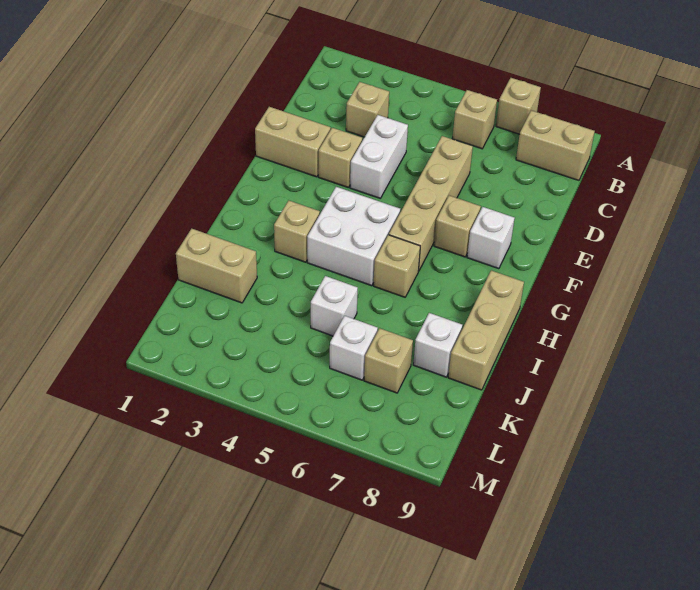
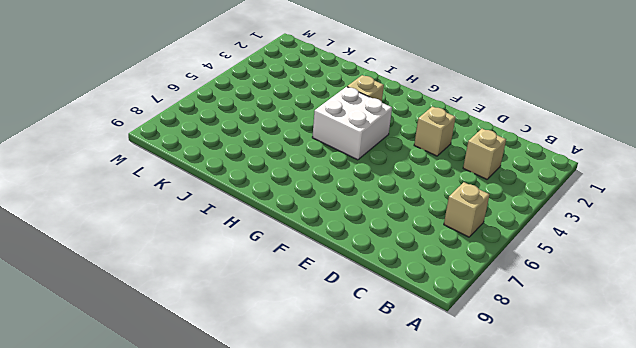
none -> tan brick A7 level 1
none -> tan brick B8:B9 level 1
none -> white brick D4:E4 level 1

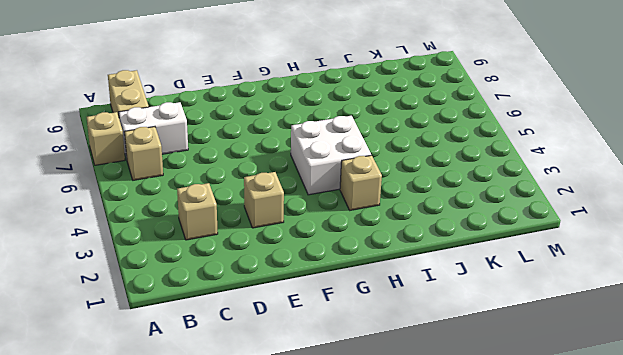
white brick B7:C7 level 1 -> white brick D4:E4 level 1
none -> tan brick D6:G6 level 1
none -> tan brick E1:E2 level 1
none -> tan brick F7 level 1

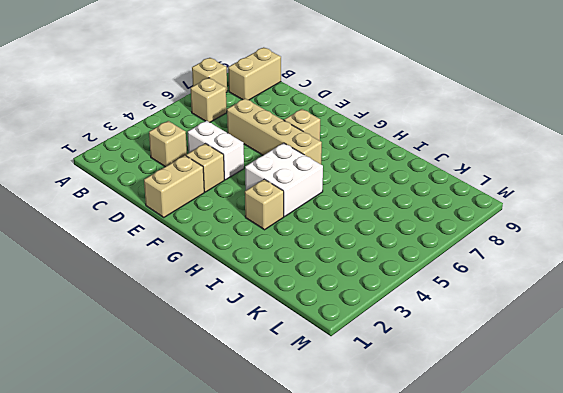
none -> white brick F8 level 1
none -> tan brick H6 level 1
none -> tan brick H9:J9 level 1

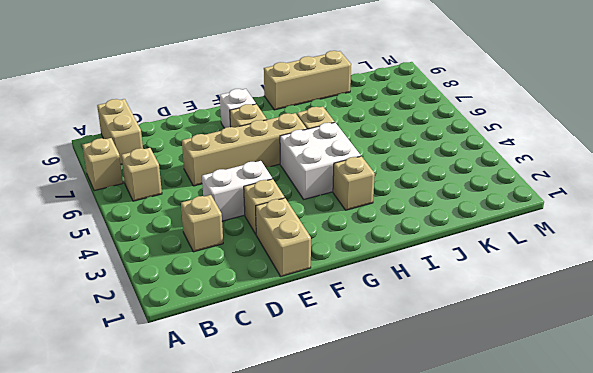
none -> tan brick J1:J2 level 1
none -> white brick J5 level 1
none -> white brick J8 level 1

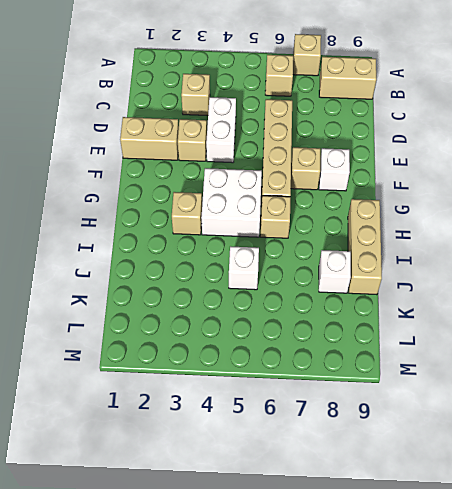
none -> tan brick J1:J2 level 1
none -> white brick K6 level 1
none -> tan brick K7 level 1

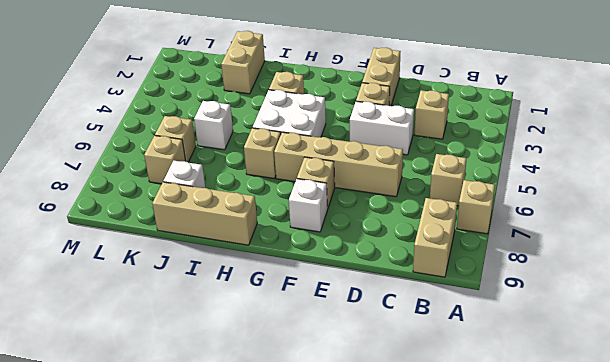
tan brick K6 level 1 -> white brick K6 level 1

